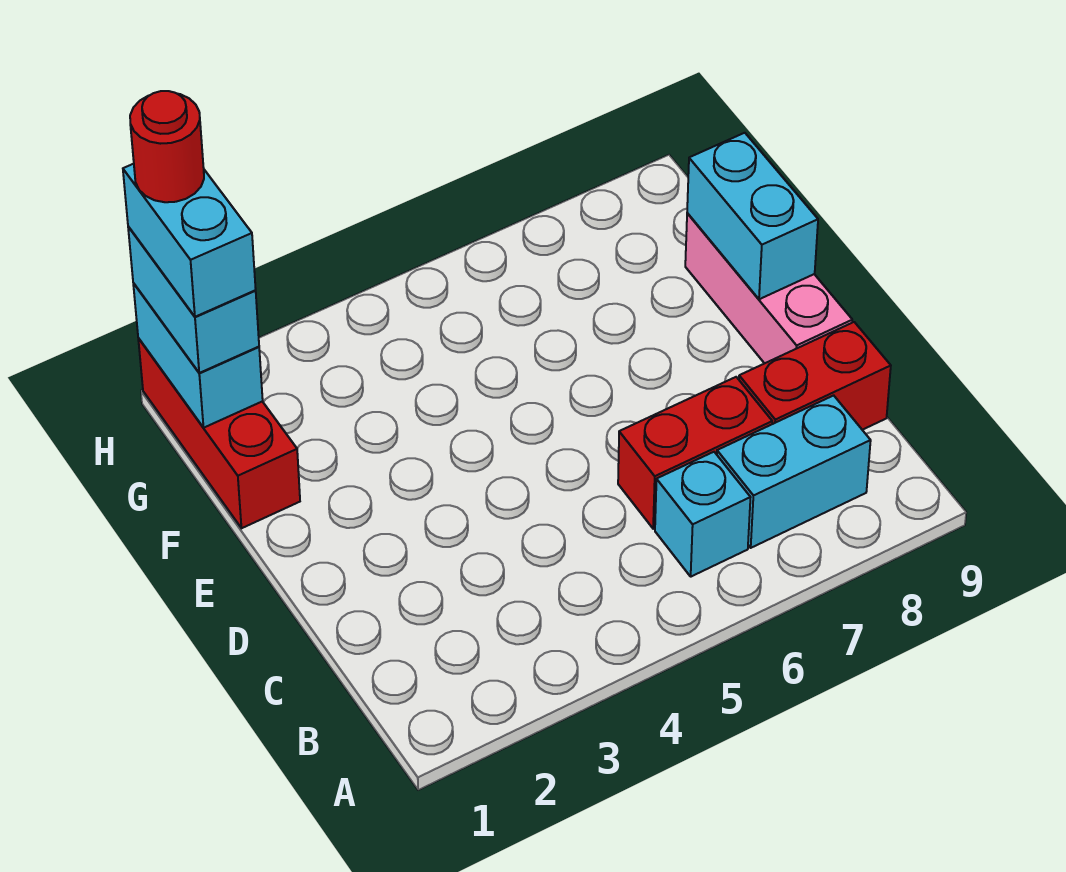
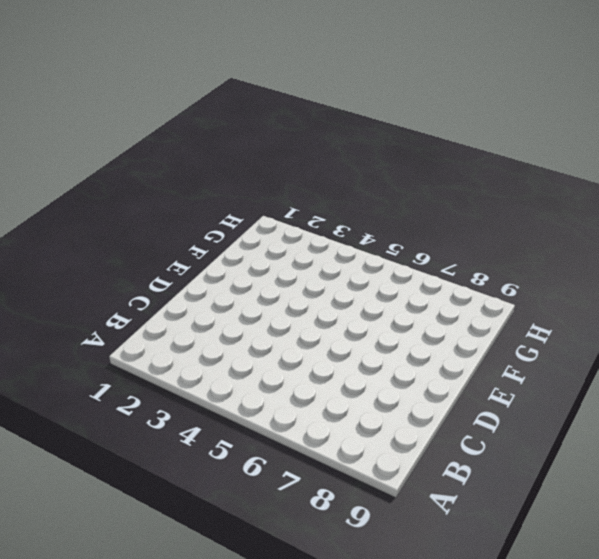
none -> cyan brick B6 level 1
none -> cyan brick B7:B8 level 1

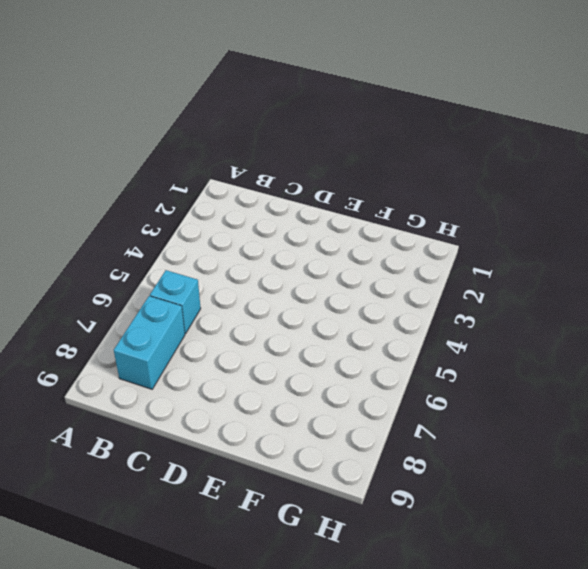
none -> red brick C6:C7 level 1
none -> red brick C8:C9 level 1

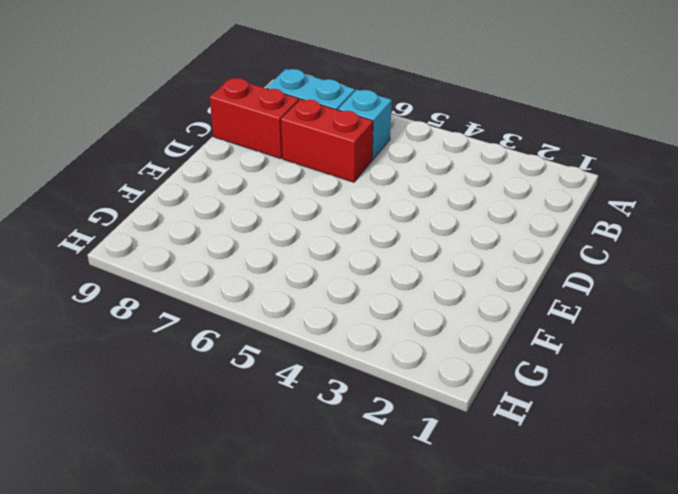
none -> pink brick D9:F9 level 1
none -> red brick F1:H1 level 1

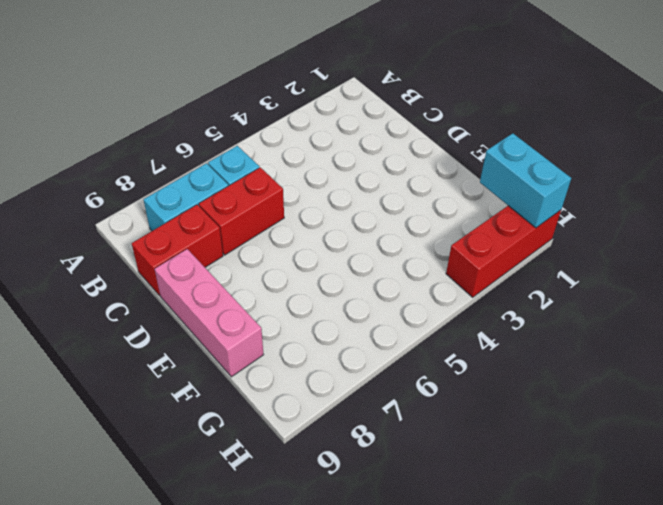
red brick H1:H3 level 1 -> red brick F1:H1 level 1
none -> cyan brick E9:F9 level 2
none -> cyan brick G1:H1 level 3

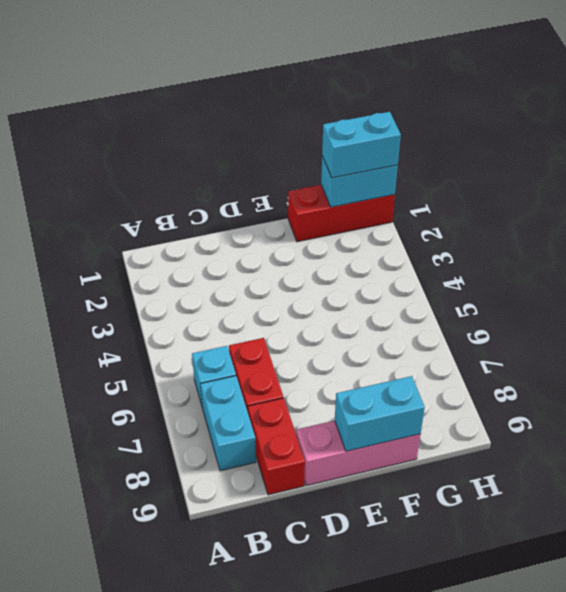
none -> cyan brick G1:H1 level 4
none -> red round brick H1 level 5

